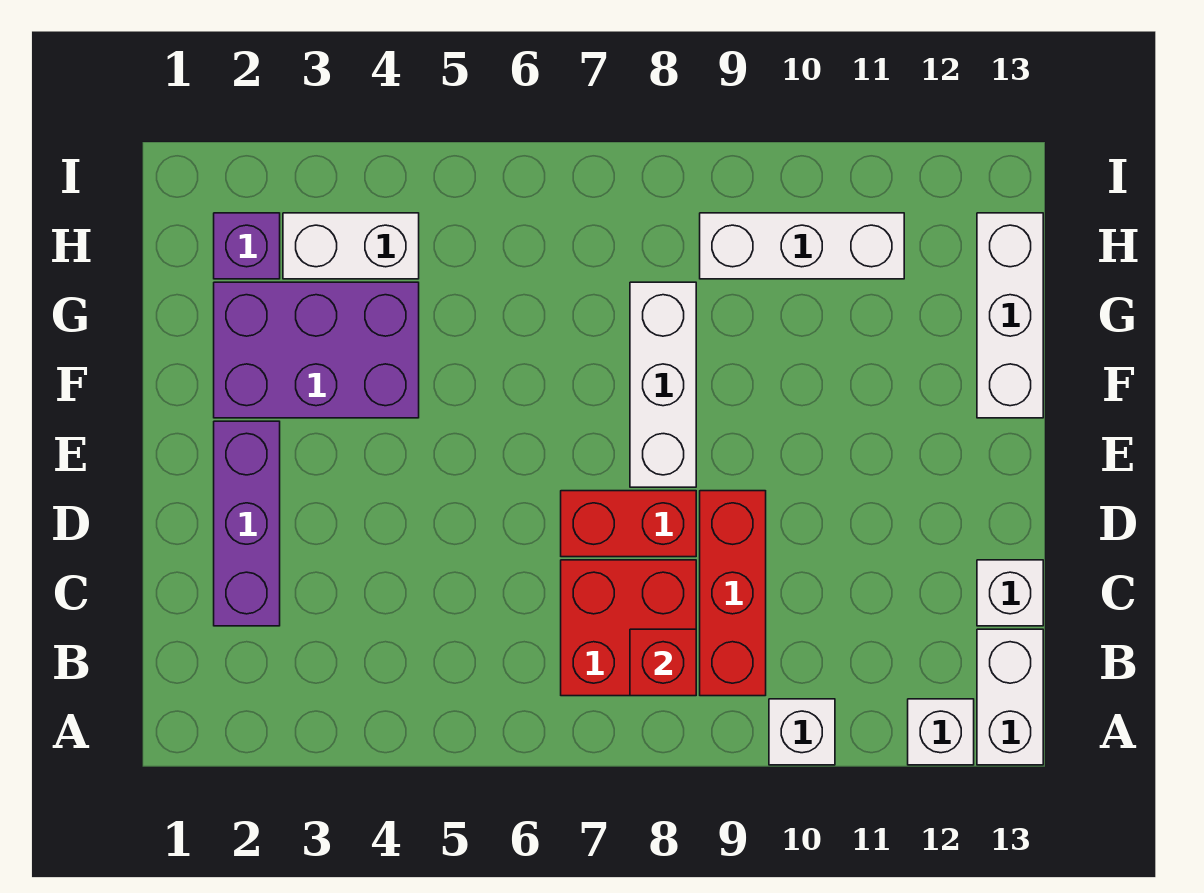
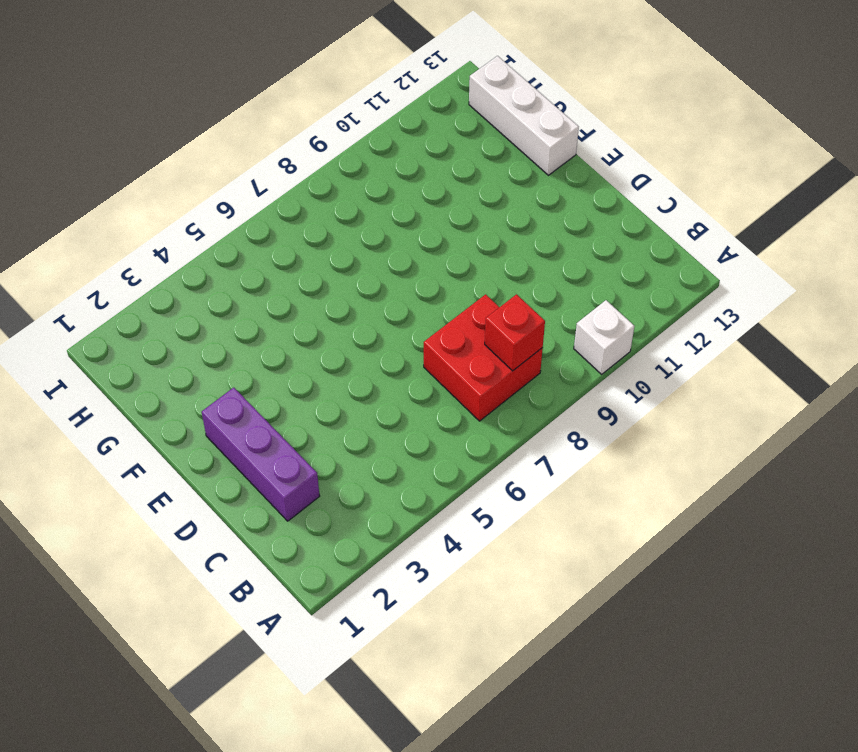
none -> white brick A12 level 1
none -> white brick A13:B13 level 1
none -> red brick B9:D9 level 1

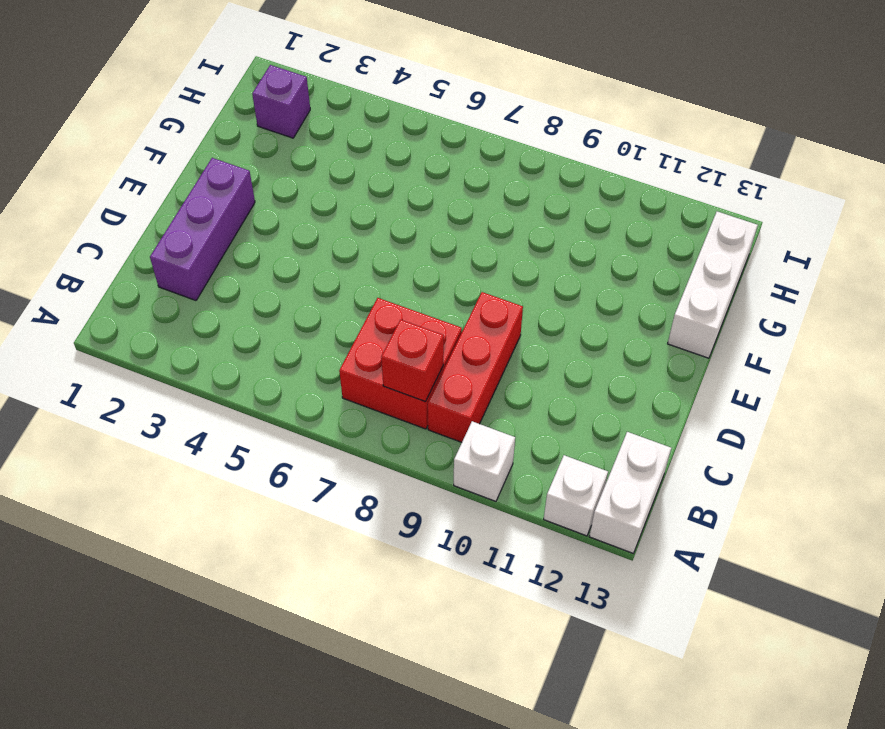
none -> white brick C13 level 1
none -> red brick D7:D8 level 1
none -> white brick E8:G8 level 1

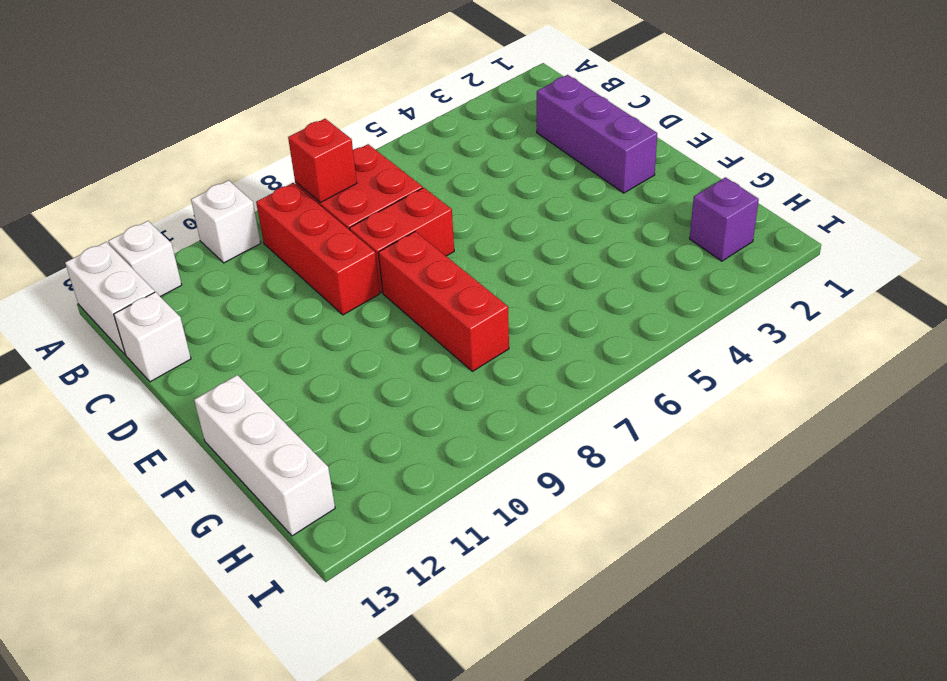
red brick E8:G8 level 1 -> white brick E8:G8 level 1
none -> purple brick F2:G4 level 1
none -> white brick H3:H4 level 1
none -> white brick H9:H11 level 1

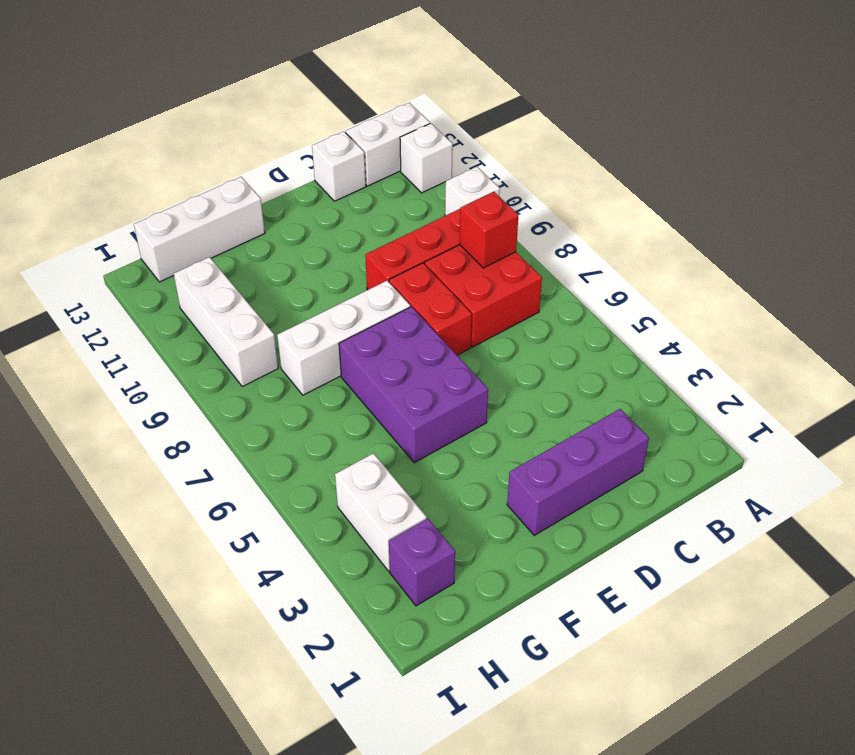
purple brick E5:F7 level 1 -> purple brick F2:G4 level 1

